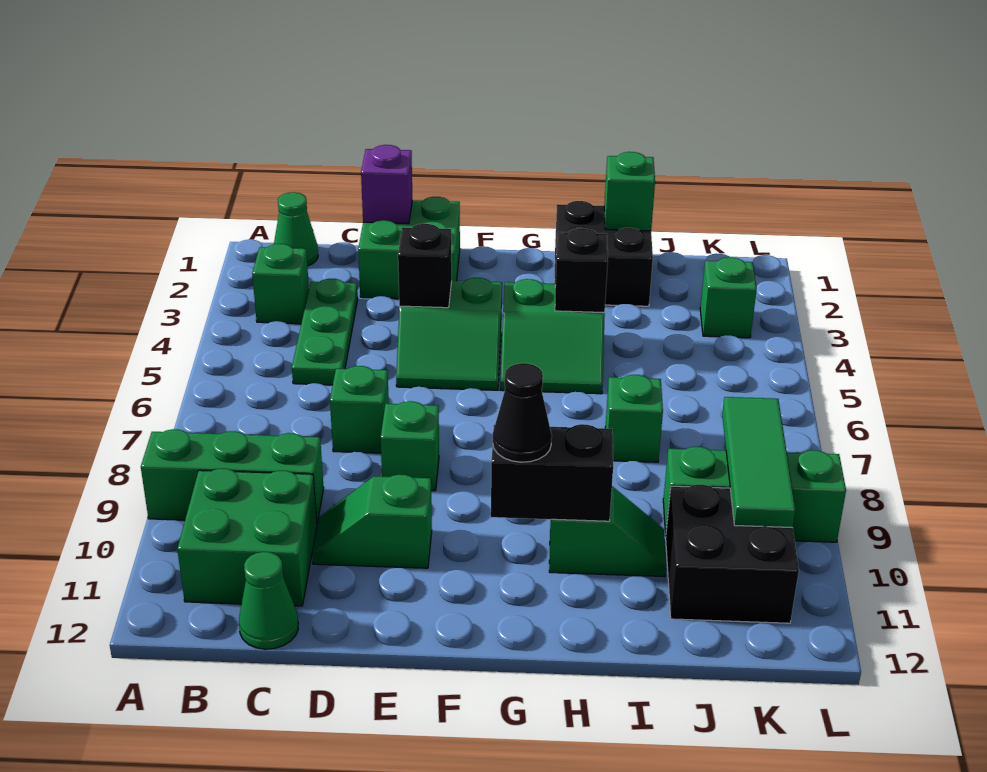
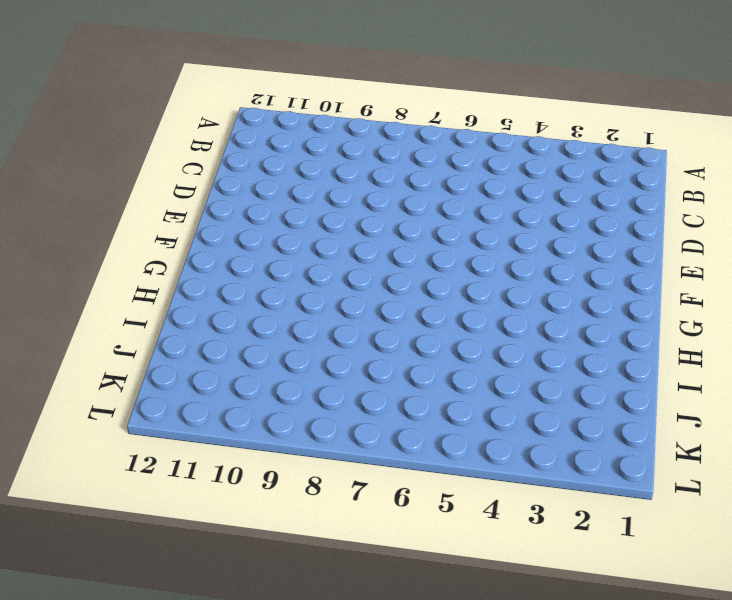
none -> green brick A9:C9 level 1
none -> green cone B1 level 1
none -> green brick B3 level 1

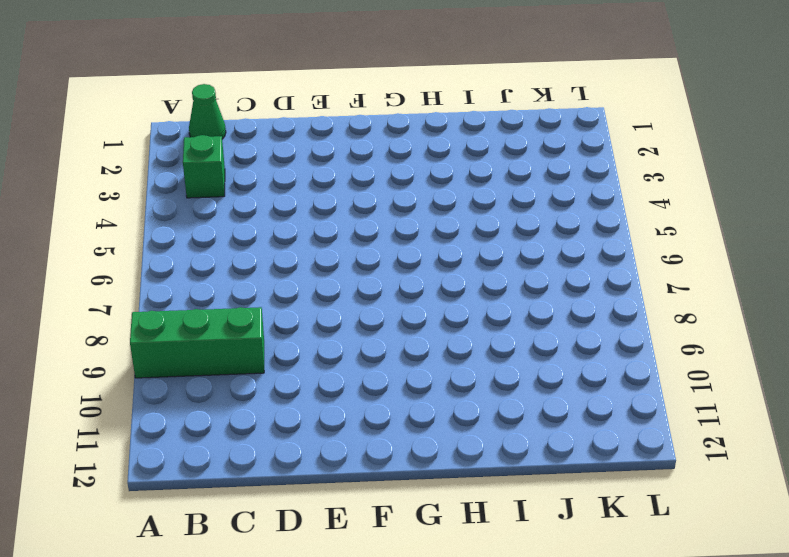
none -> green brick B10:C11 level 1
none -> green plate C3:C5 level 1
none -> green cone C12 level 1

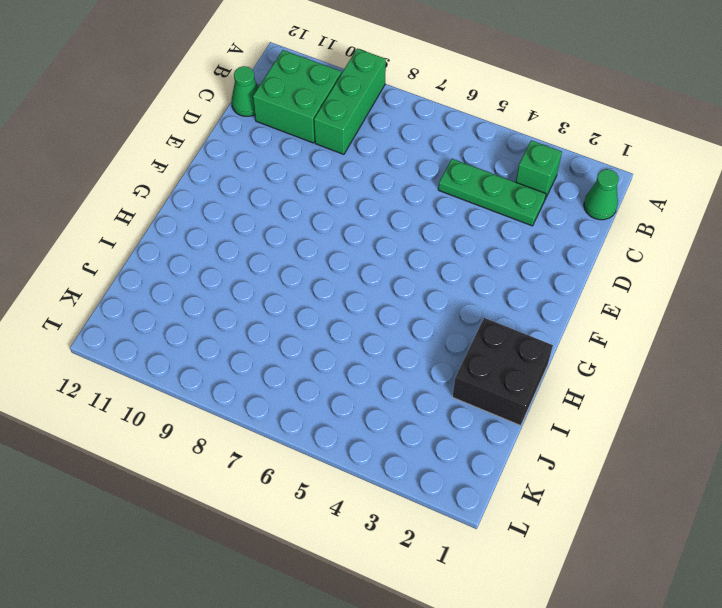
none -> green brick D1:E2 level 1
none -> green brick D7 level 1
none -> green slope D10:E10 level 1 top E

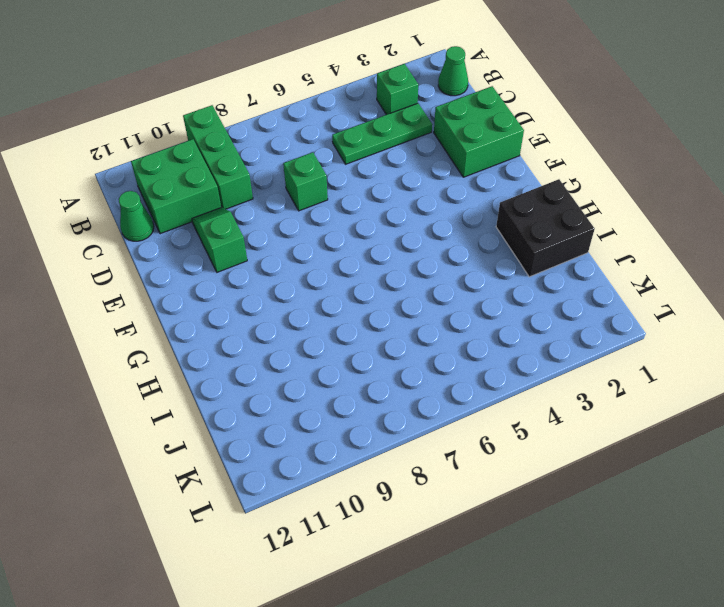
none -> green slope E4:F5 level 1 top 4
none -> green brick E8 level 1
none -> green slope G4:H5 level 1 top 4

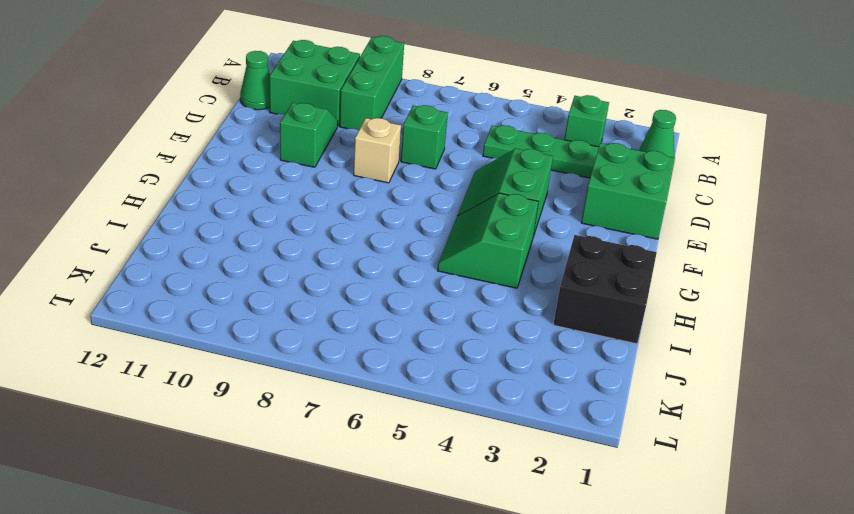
tan brick E8 level 1 -> green brick E8 level 1
none -> green slope H10:I10 level 1 top H
none -> green brick I7 level 1
none -> green brick J9:L9 level 1

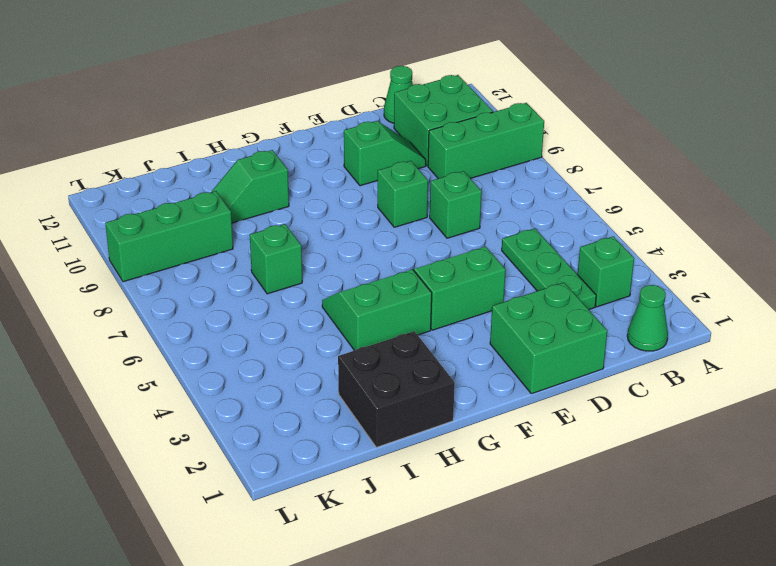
none -> black brick J10:K11 level 1
none -> green brick K3 level 1
none -> purple brick D1 level 2

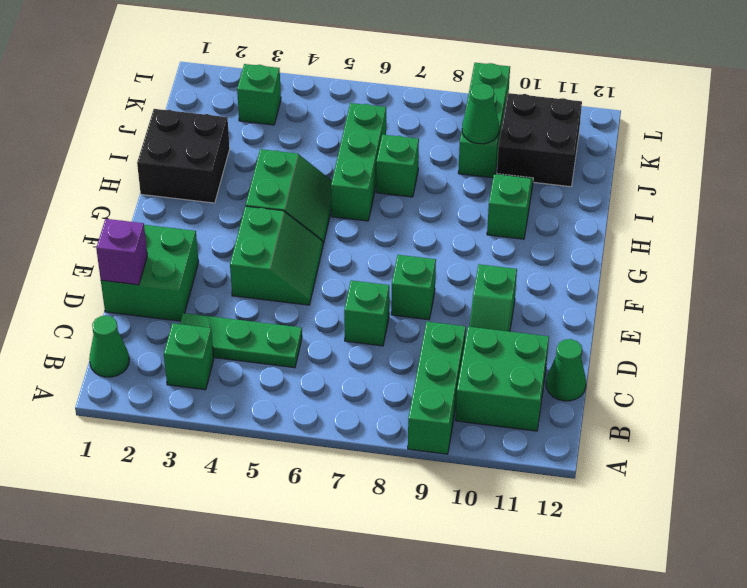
green brick H6:J6 level 1 -> none
green cone J9 level 2 -> none
none -> black brick E4 level 2
none -> black brick G10:H10 level 2
none -> black brick H4 level 2

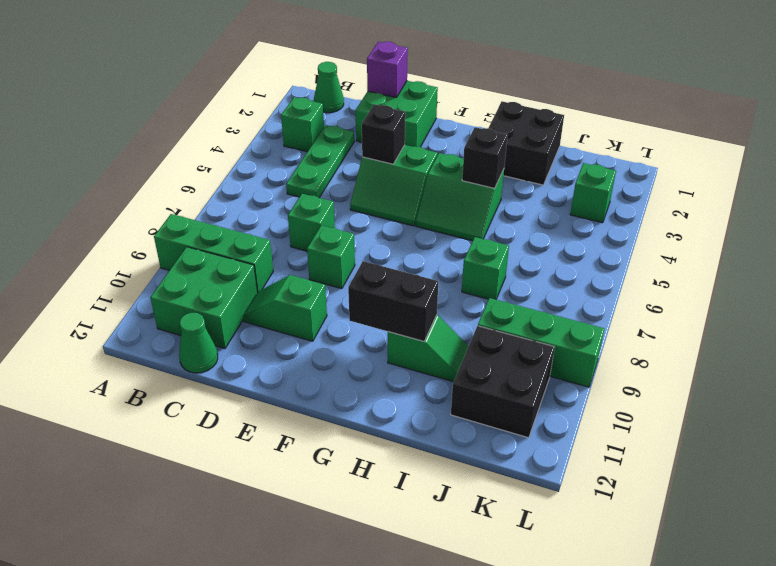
none -> green brick I1 level 2
none -> green tile K8:K10 level 2
none -> black cone G10 level 3

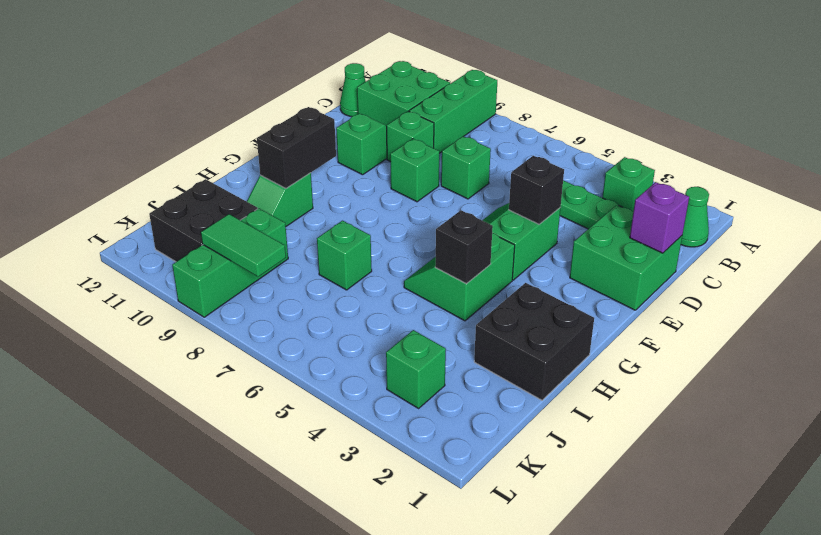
green brick D9 level 1 -> green brick I1 level 2
green tile K8:K9 level 2 -> green tile K8:K10 level 2
none -> black cone G10 level 3

